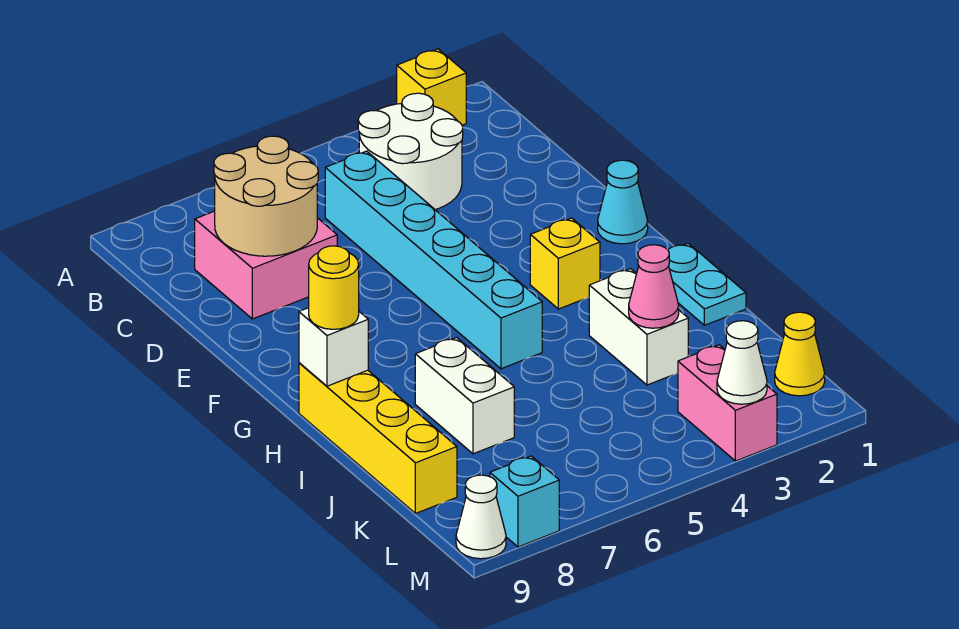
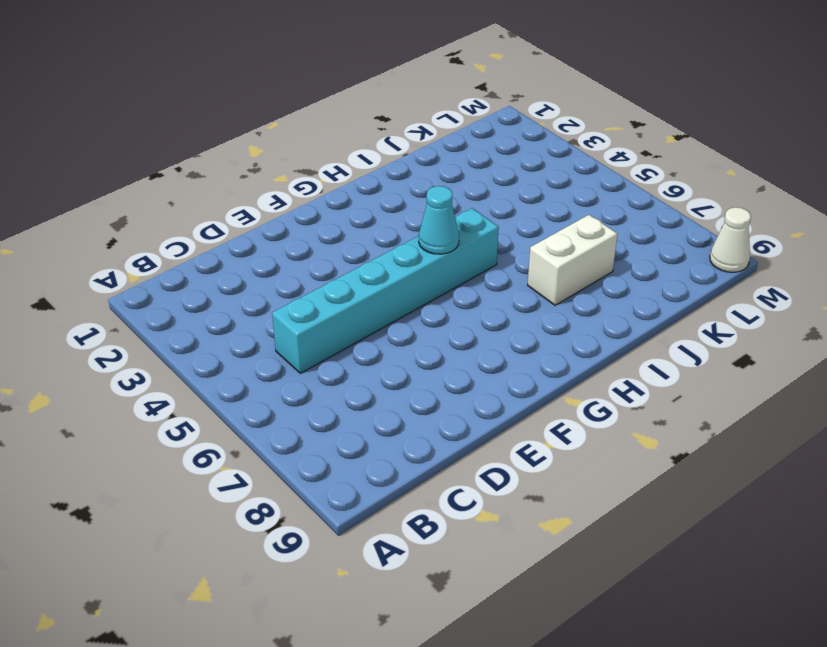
cyan cone G5 level 2 -> cyan cone F1 level 1
none -> yellow brick A2 level 1
none -> white round brick B3:C4 level 1
none -> pink brick C7:D8 level 1

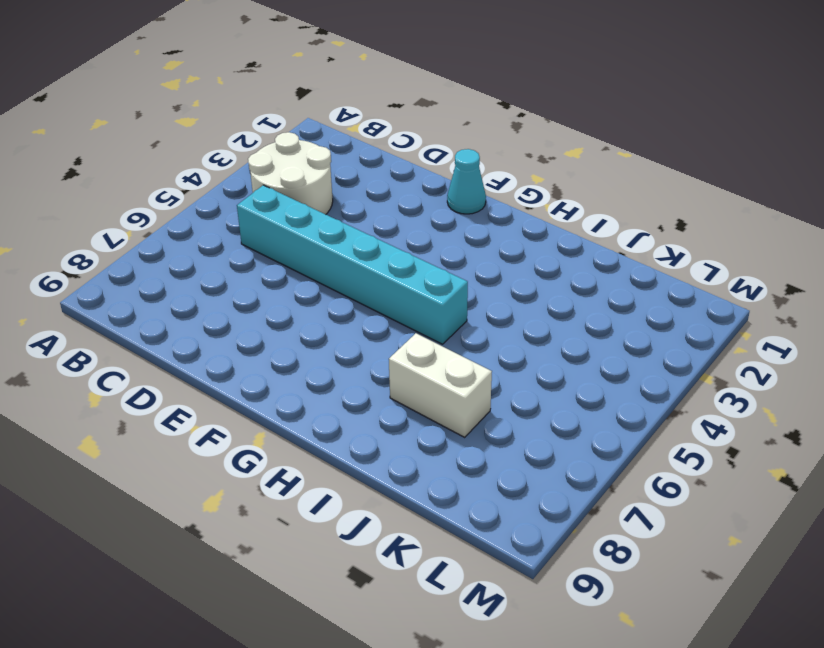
none -> yellow brick A2 level 1
none -> pink brick C7:D8 level 1
none -> yellow brick G3 level 1

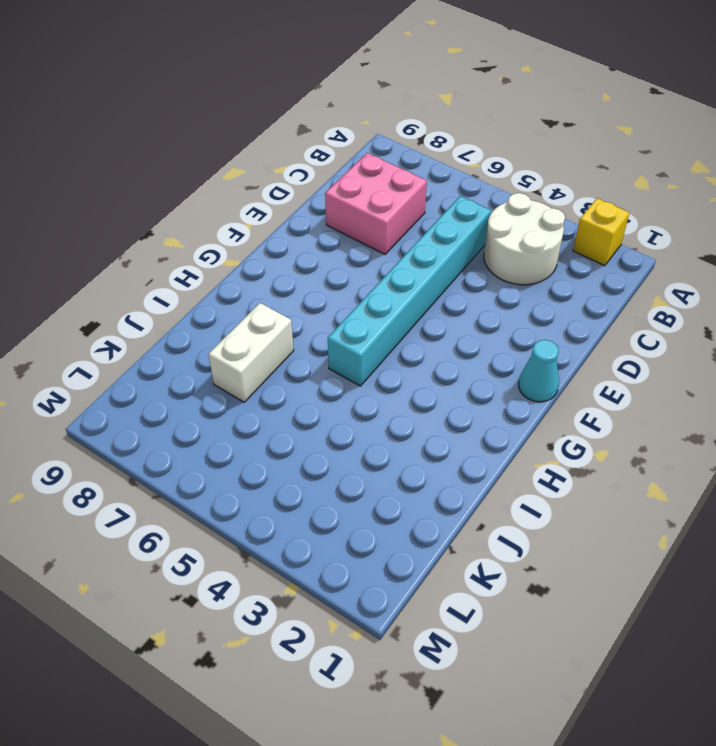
none -> yellow brick G3 level 1
none -> cyan plate H1:I1 level 1
none -> yellow brick H9:K9 level 1

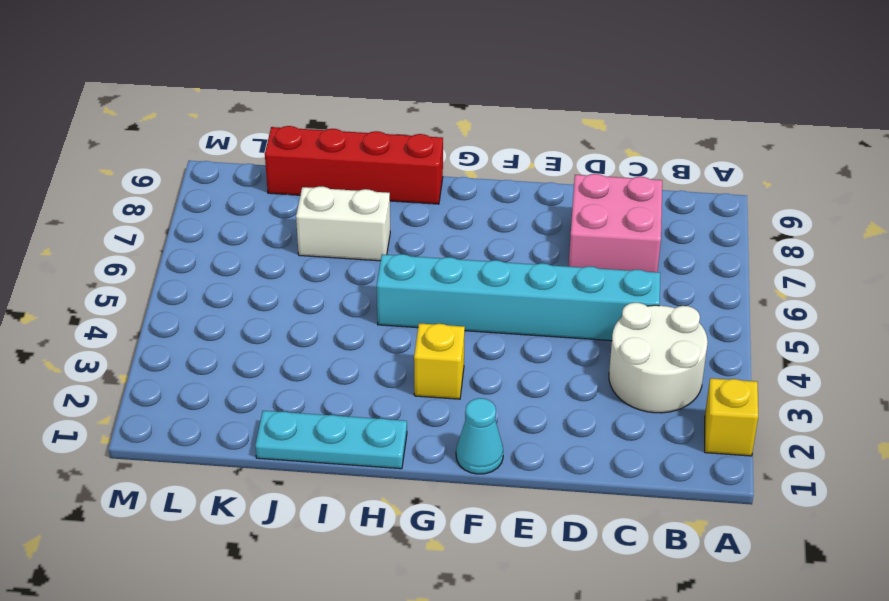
cyan plate H1:J1 level 1 -> cyan plate H1:I1 level 1
red brick H9:K9 level 1 -> yellow brick H9:K9 level 1
none -> white brick I3:J3 level 1
none -> yellow cone L1 level 1
none -> pink brick L3:M3 level 1

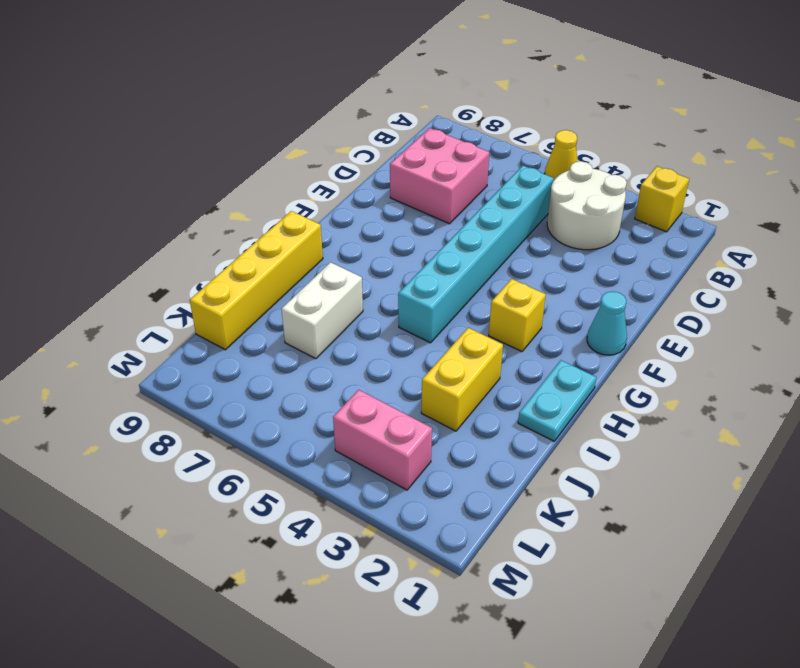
yellow cone A5 level 1 -> yellow cone L1 level 1
yellow brick I3:J3 level 1 -> white brick I3:J3 level 1
pink brick L3:L4 level 1 -> pink brick L3:M3 level 1
none -> cyan brick M8 level 1
none -> white cone M9 level 1
none -> tan round brick C7:D8 level 2

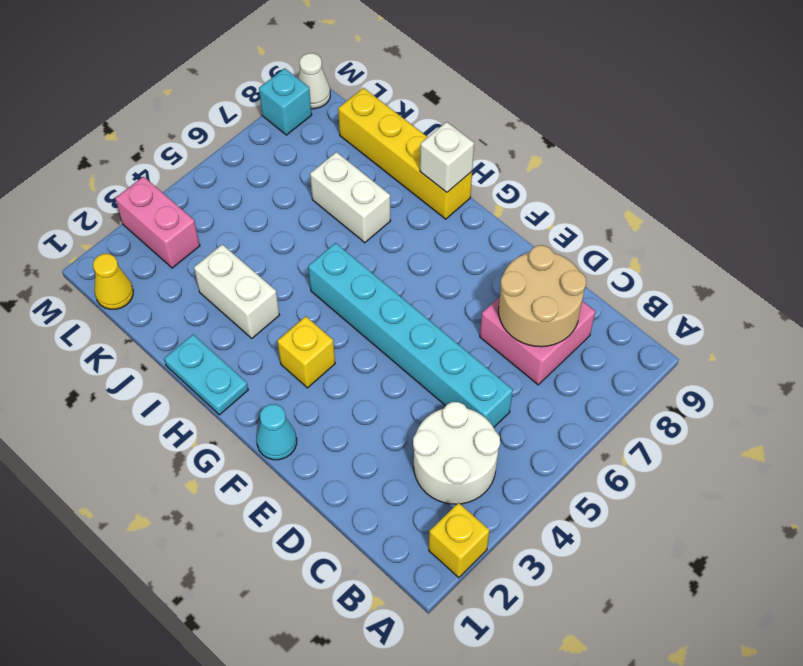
none -> pink cone J3 level 2
none -> white cone M3 level 2
none -> yellow round brick H9 level 3

